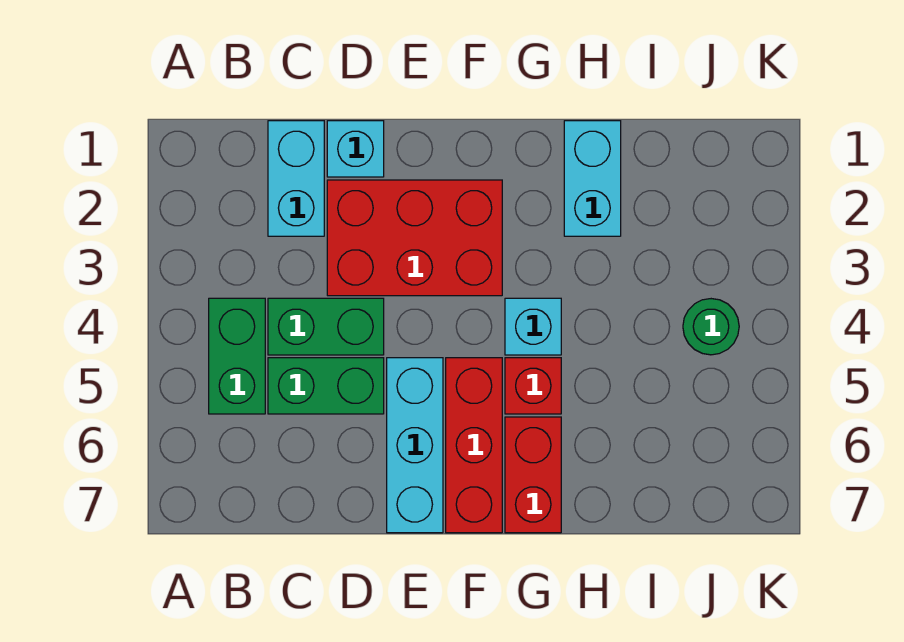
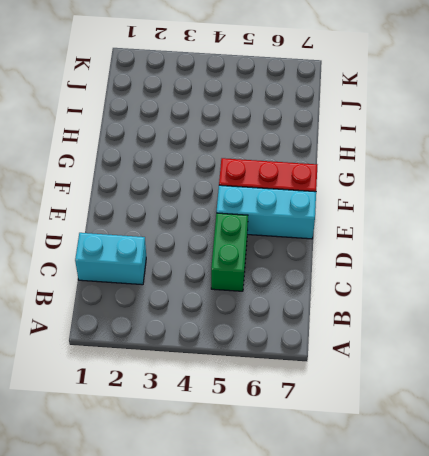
none -> green brick B4:B5 level 1
none -> green brick C4:D4 level 1
none -> cyan brick D1 level 1

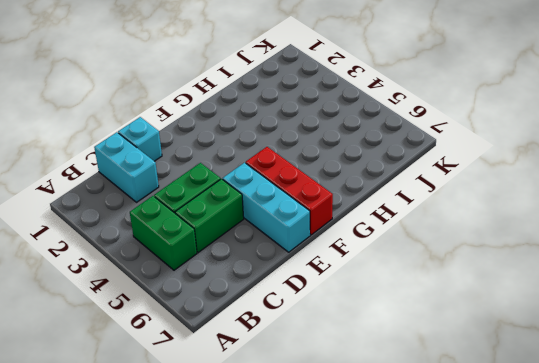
none -> red brick D2:F3 level 1
none -> cyan brick G4 level 1
none -> red brick G5 level 1

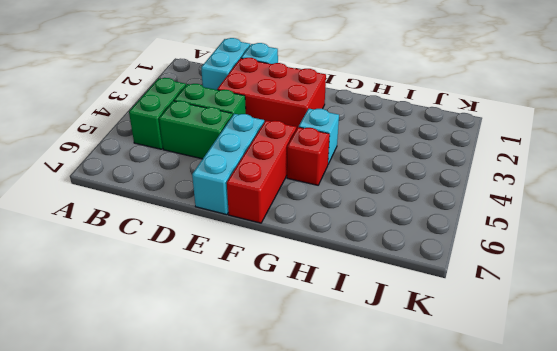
none -> red brick G6:G7 level 1
none -> cyan brick H1:H2 level 1
none -> green round brick J4 level 1

